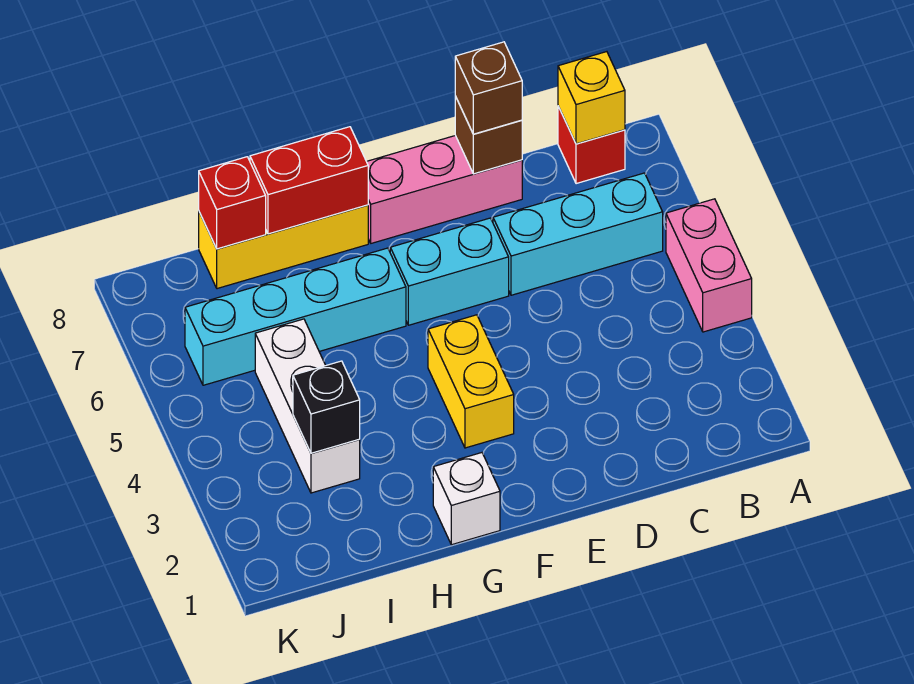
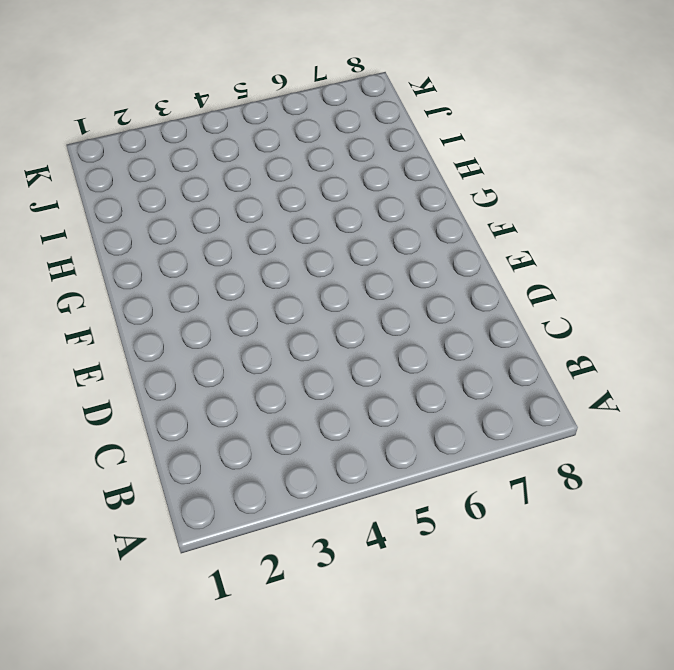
none -> pink brick A4:A5 level 1
none -> cyan brick B6:D6 level 1
none -> red brick B8 level 1

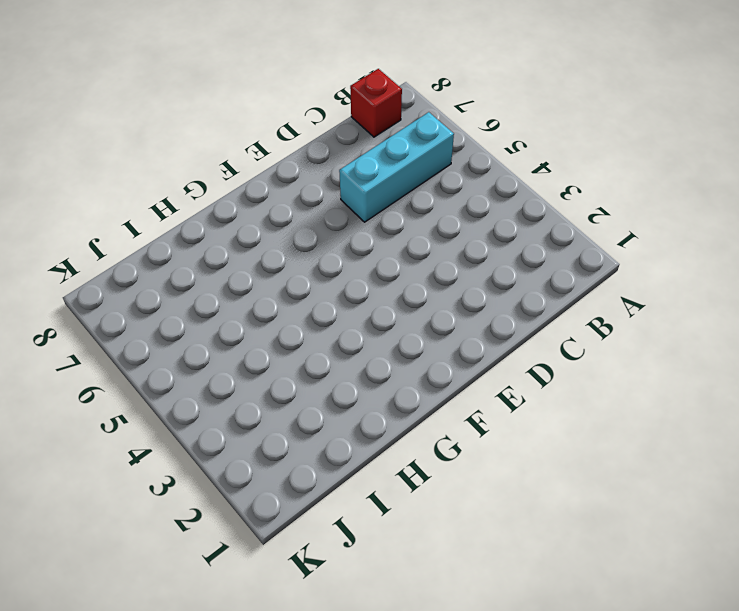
none -> pink brick A4:A5 level 1
none -> pink brick D8:F8 level 1
none -> cyan brick E6:F6 level 1

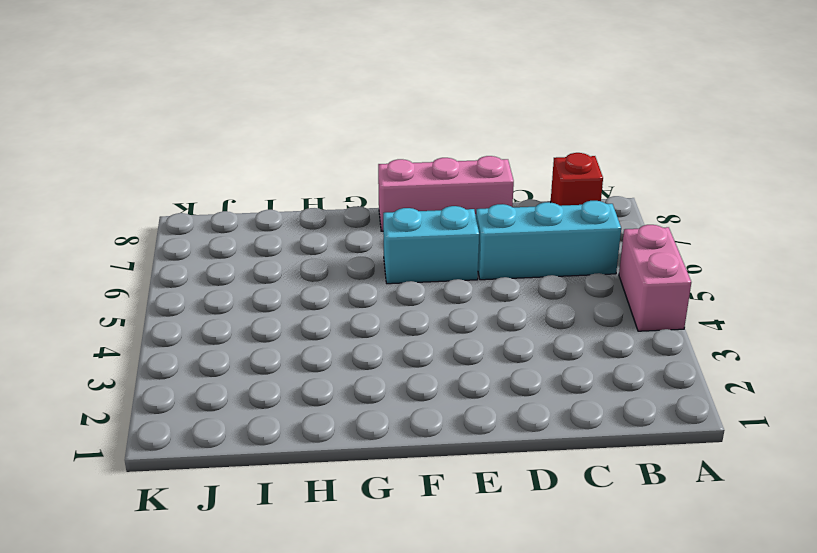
none -> yellow brick F3:F4 level 1
none -> white brick G1 level 1
none -> cyan brick G6:J6 level 1

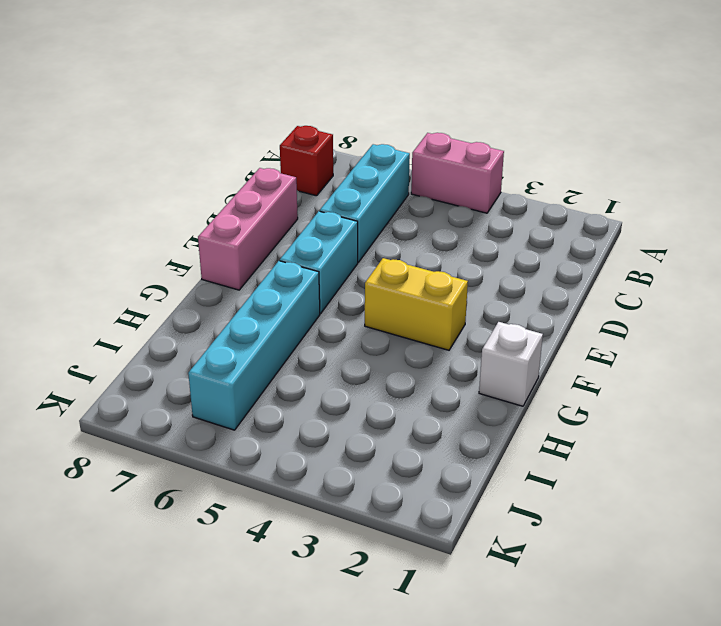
none -> yellow brick G8:I8 level 1
none -> white brick I3:I5 level 1
none -> yellow brick B8 level 2

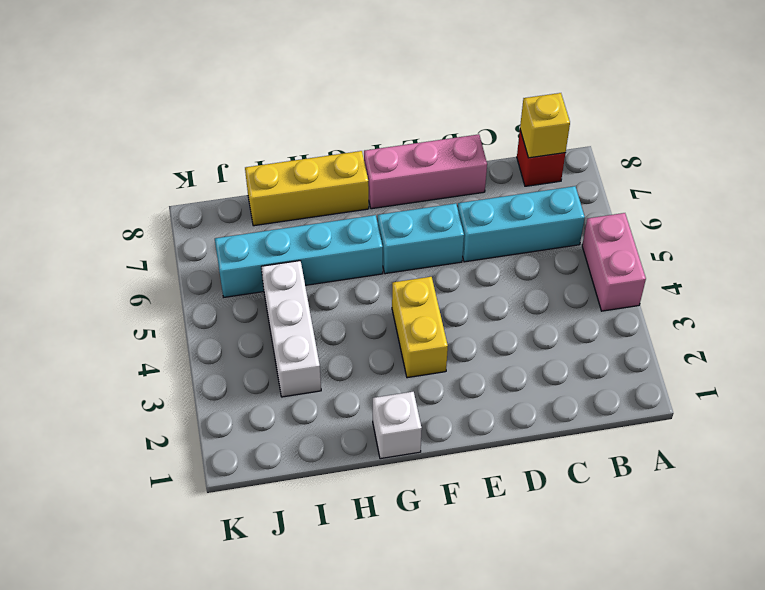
none -> brown brick D8 level 2
none -> red brick G8:H8 level 2
none -> black brick I3 level 2

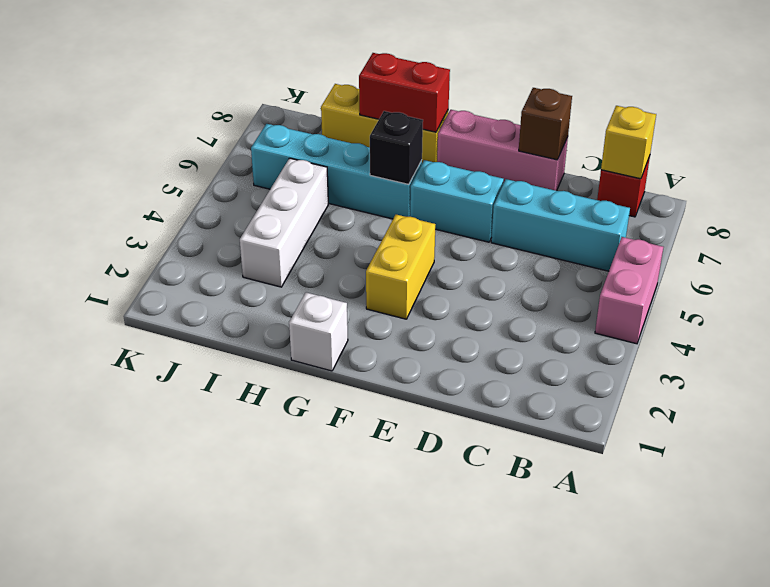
black brick G6 level 2 -> black brick I3 level 2
none -> red brick I8 level 2
none -> brown brick D8 level 3

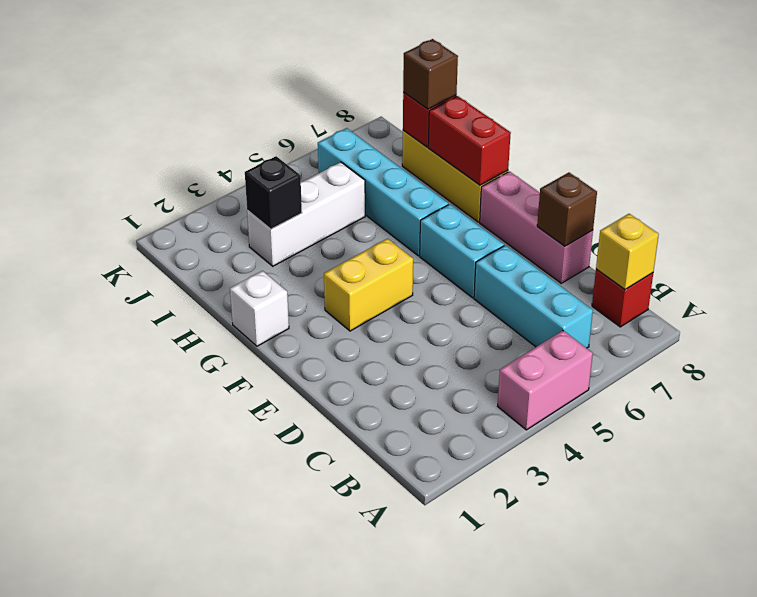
brown brick I8 level 3 -> brown brick D8 level 3

